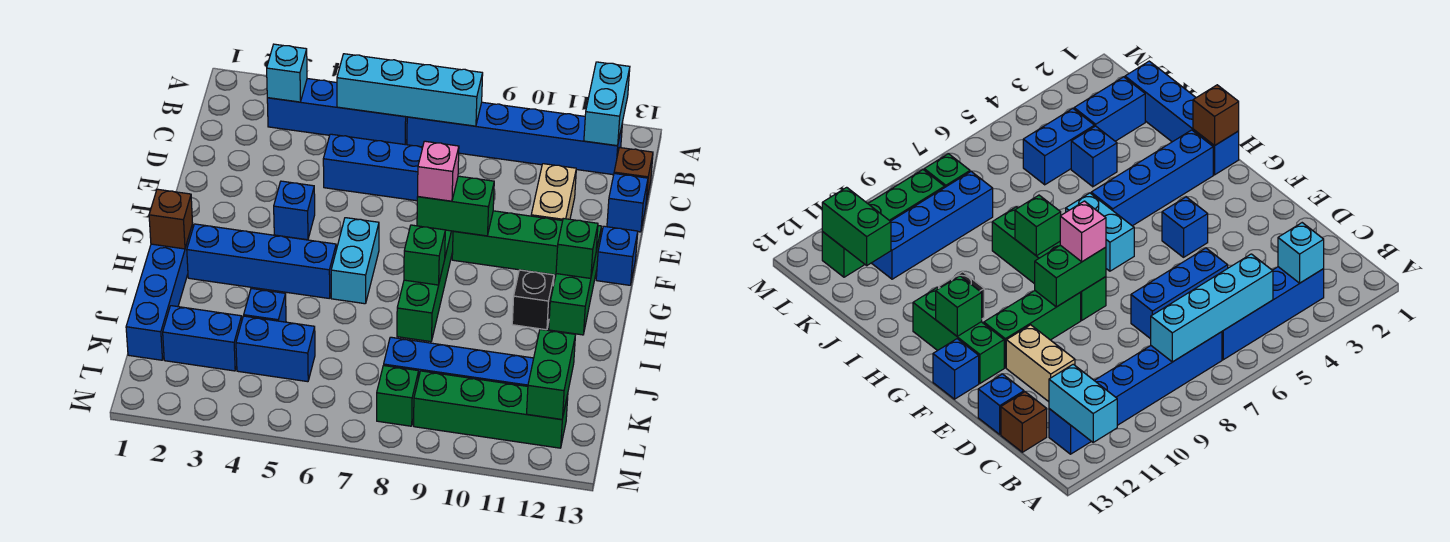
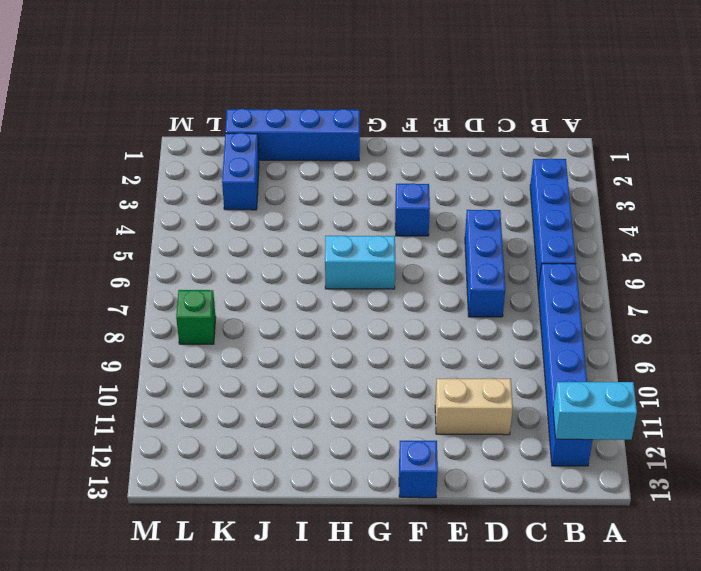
none -> brown brick C13 level 1
none -> blue brick D13 level 1
none -> green brick F8:I8 level 1
none -> green brick F9:F11 level 1

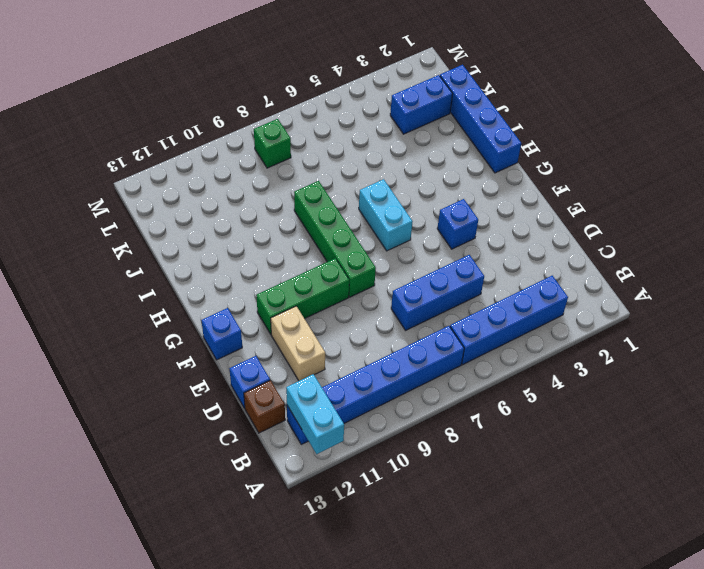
none -> green brick F12:H12 level 1
none -> blue brick H2:H5 level 1
none -> black brick H11 level 1
none -> blue brick J4 level 1

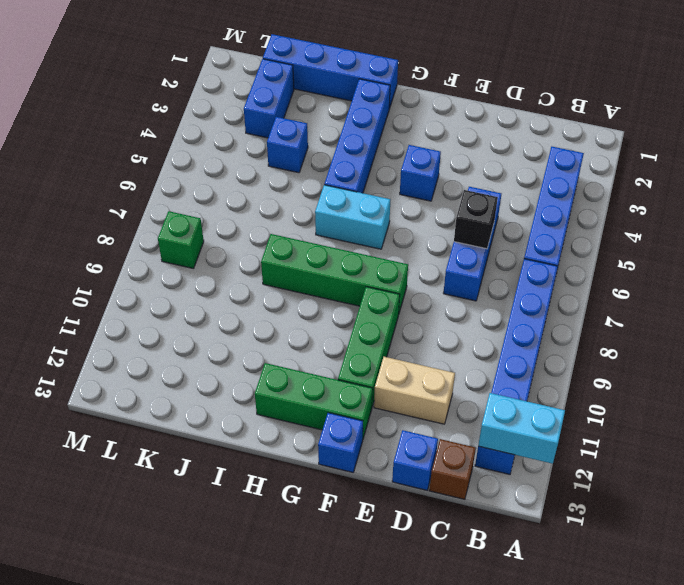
black brick D6 level 2 -> black brick H11 level 1
none -> blue brick K4:K5 level 1
none -> blue brick K8:K11 level 1
none -> green brick L9:L12 level 1
none -> cyan brick B3 level 2

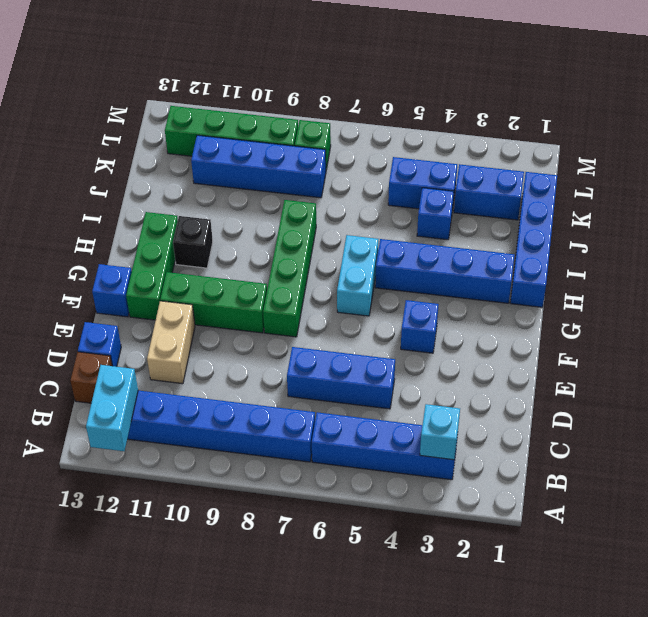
none -> cyan brick B5:B8 level 2
none -> green brick F8:F9 level 2
none -> green brick G12 level 2
none -> brown brick H1 level 2

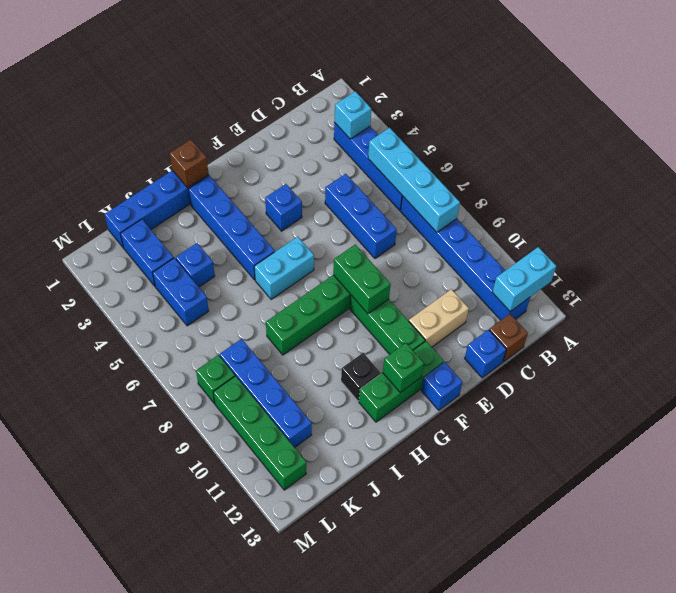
none -> green brick H8 level 2
none -> green brick K12:L12 level 2
none -> pink brick F8 level 3

